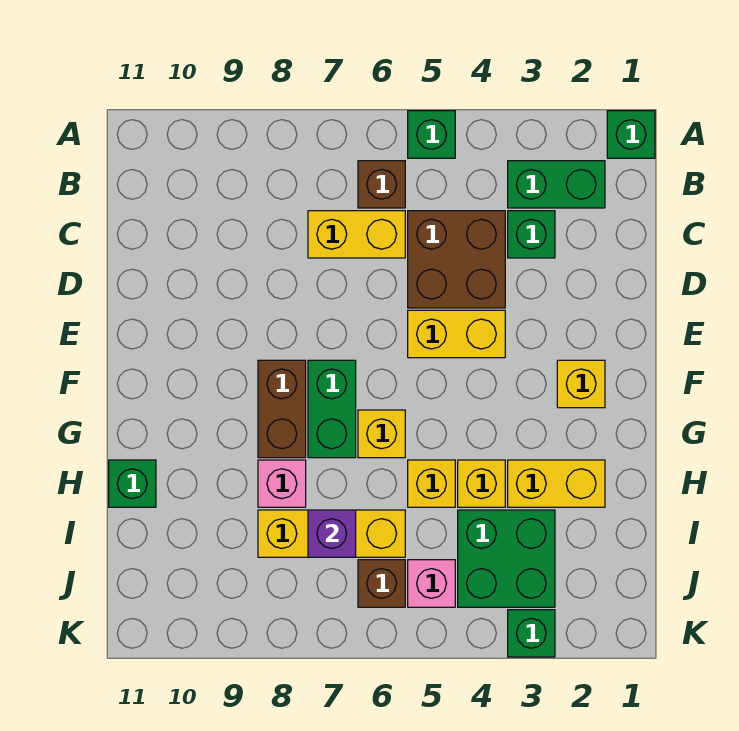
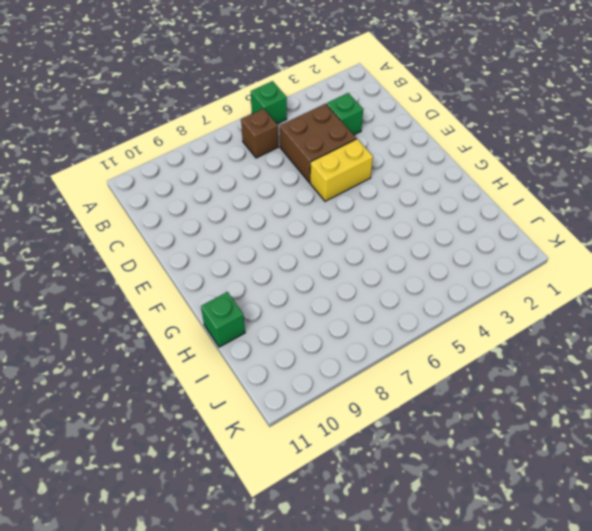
none -> green brick A1 level 1
none -> green brick B2:B3 level 1
none -> yellow brick C6:C7 level 1

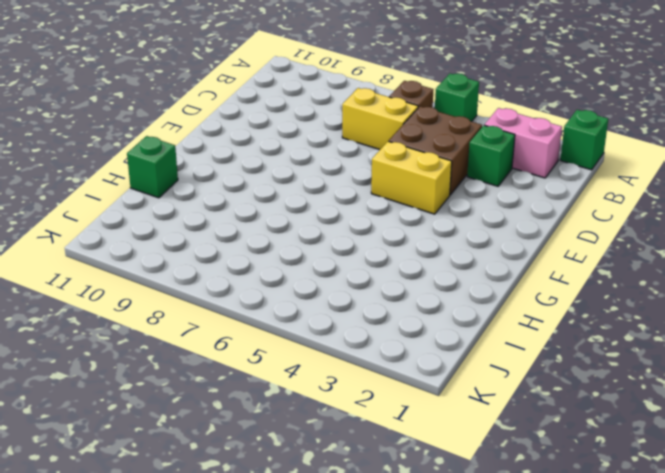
pink brick B2:B3 level 1 -> green brick B2:B3 level 1
none -> yellow brick F2 level 1
none -> green brick F7:G7 level 1
none -> brown brick F8:G8 level 1

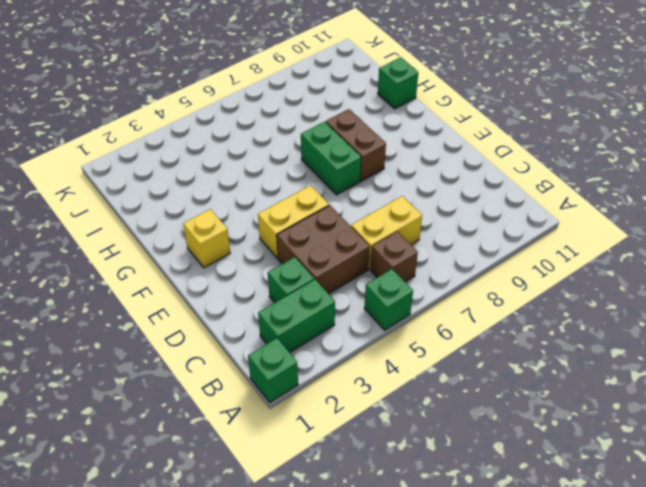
none -> yellow brick G6 level 1
none -> yellow brick H2:H3 level 1
none -> yellow brick H4 level 1

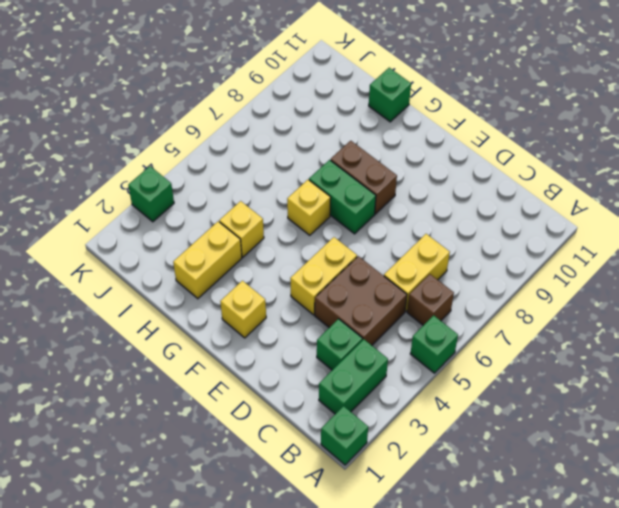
none -> yellow brick H5 level 1
none -> pink brick H8 level 1
none -> green brick I3:J4 level 1

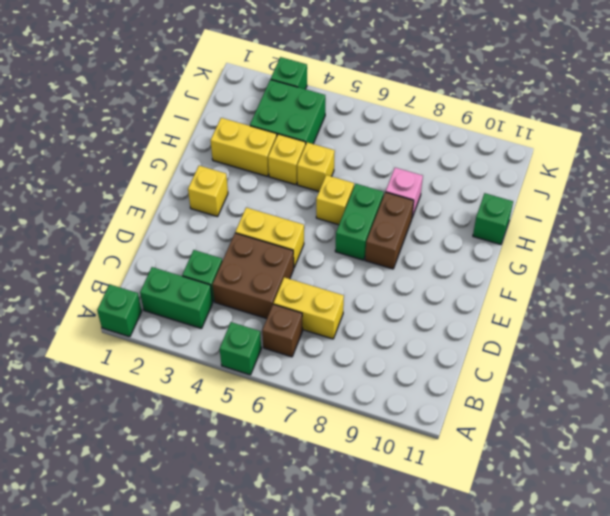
none -> yellow brick I6:I8 level 1
none -> pink brick J5 level 1
none -> brown brick J6 level 1

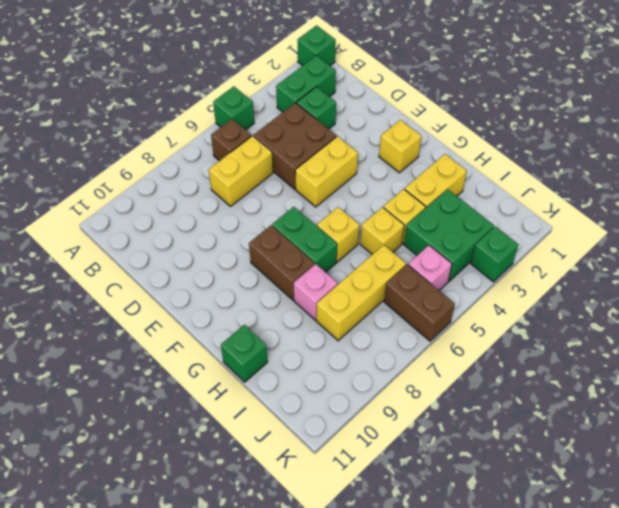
brown brick J6:K6 level 1 -> brown brick J6 level 1
none -> purple brick I7 level 2

